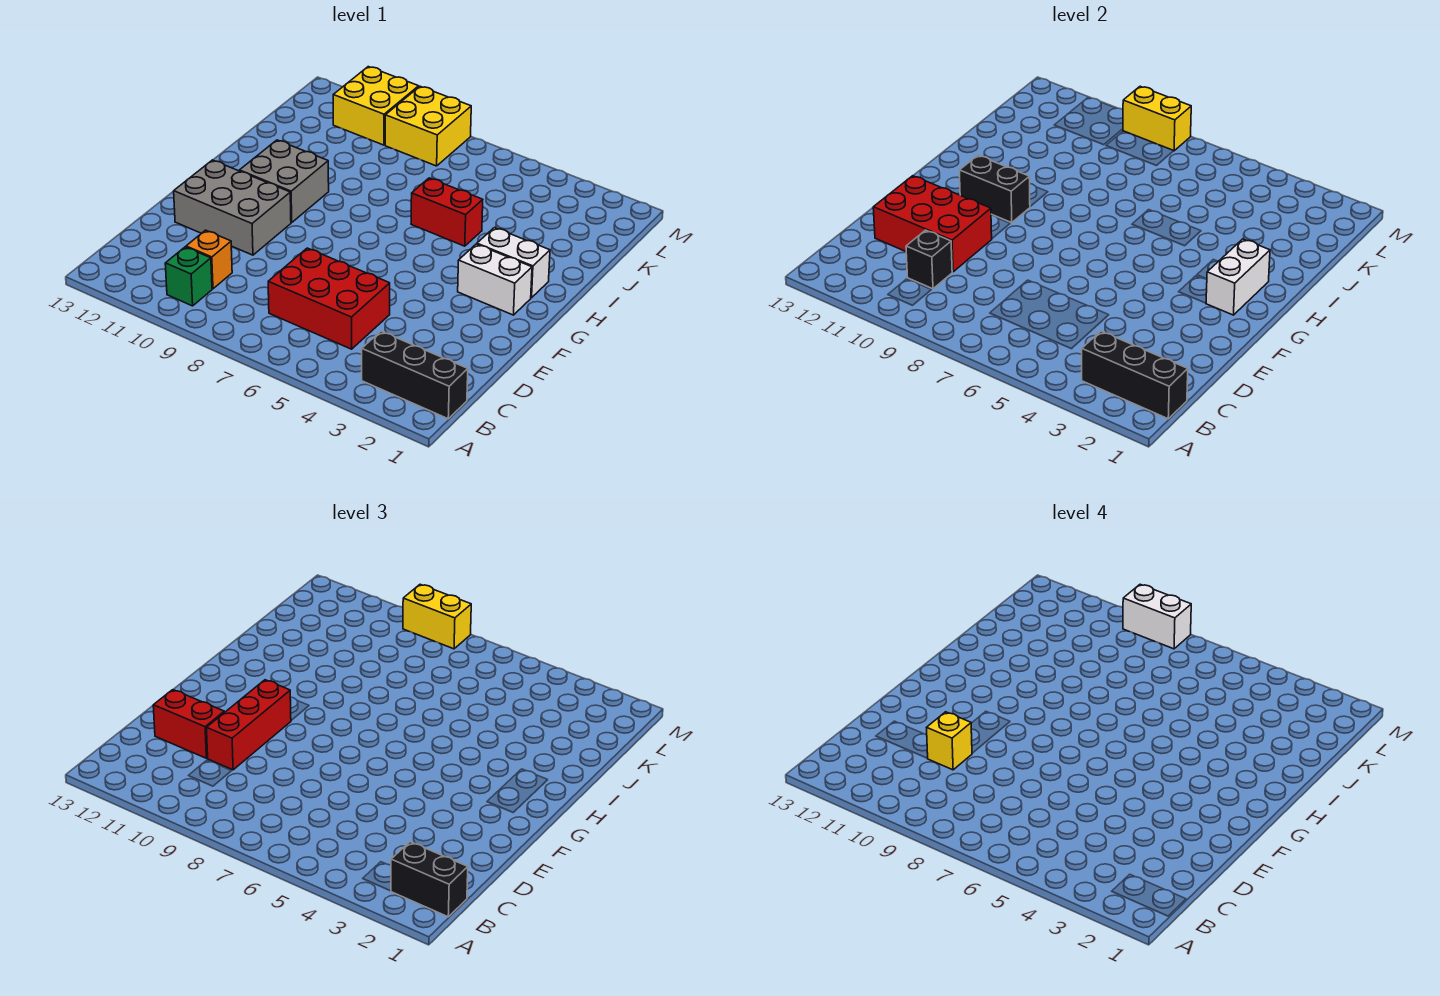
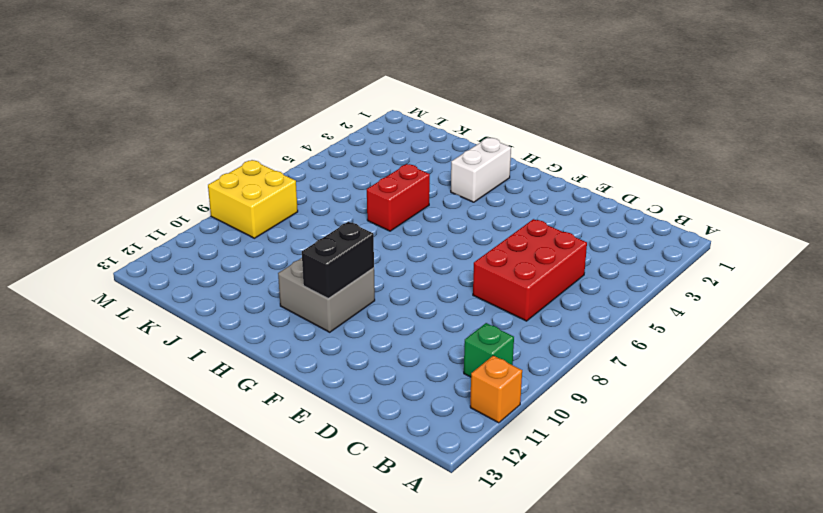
orange brick A11 level 1 -> orange brick C10 level 1
none -> black brick B1:B3 level 1
none -> grey brick E10:F12 level 1
none -> white brick G2:G3 level 1

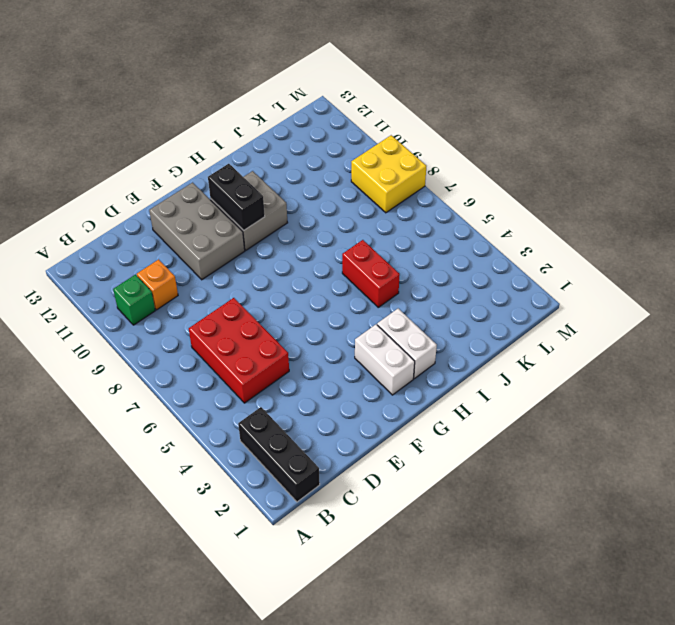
none -> yellow brick L10:M11 level 1
none -> black brick B1:B3 level 2
none -> black brick C10 level 2

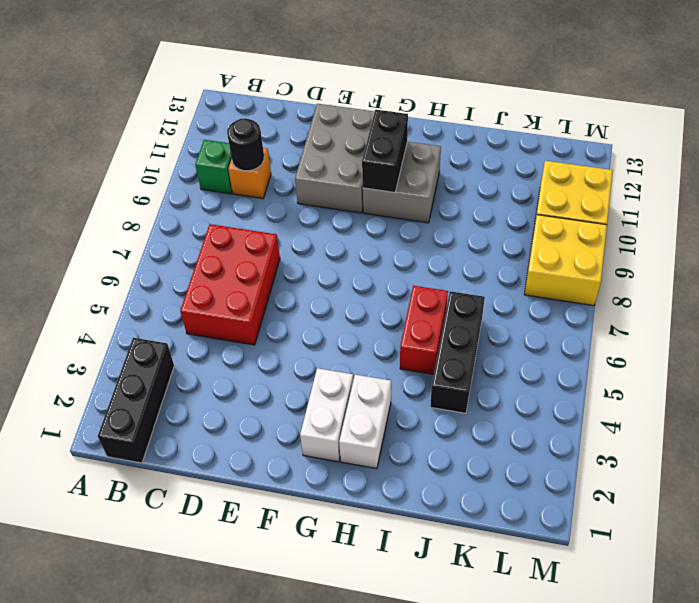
black round brick C10 level 2 -> black brick C10 level 2
black brick J4:J6 level 1 -> black brick B1:B3 level 2
none -> red brick D10:E12 level 2
none -> white brick G2:H2 level 2
none -> yellow brick M8:M9 level 2

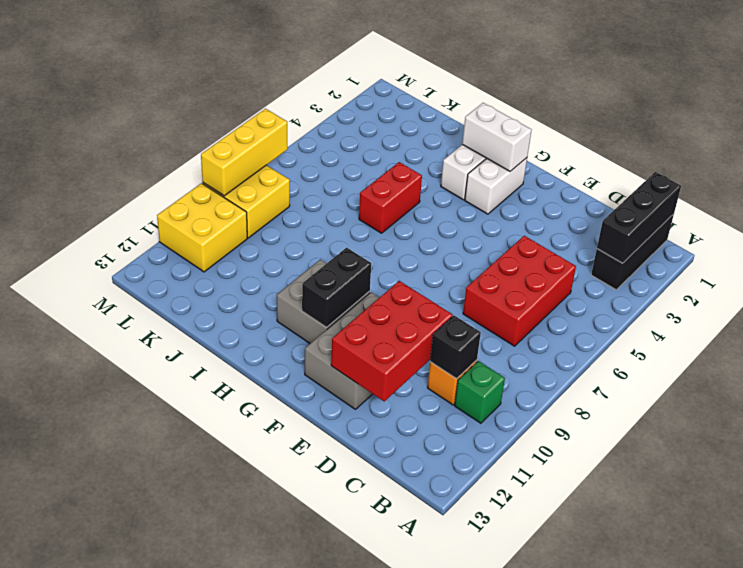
yellow brick M7:M9 level 2 -> yellow brick M8:M9 level 2
none -> black brick B1:B2 level 3
none -> red brick D10:F10 level 3
none -> red brick D11:D12 level 3

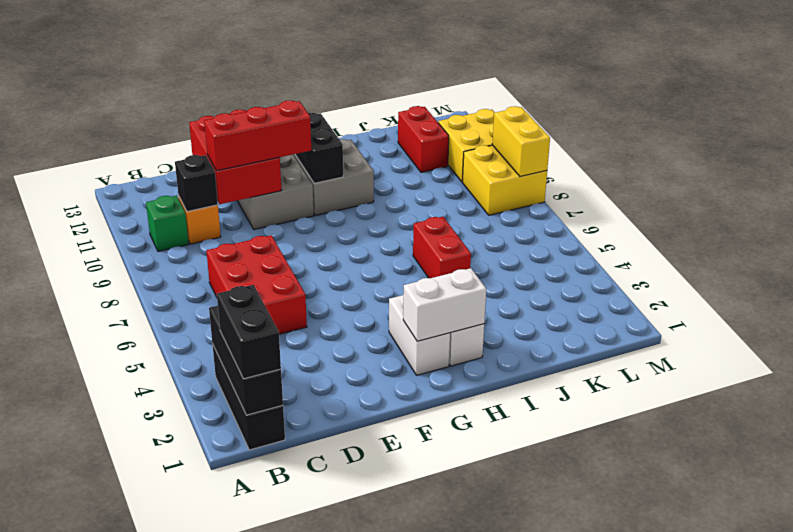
red brick K11:K12 level 1 -> red brick D11:D12 level 3
none -> yellow brick M8:M9 level 3
none -> yellow brick D10 level 4
none -> white brick M8:M9 level 4

